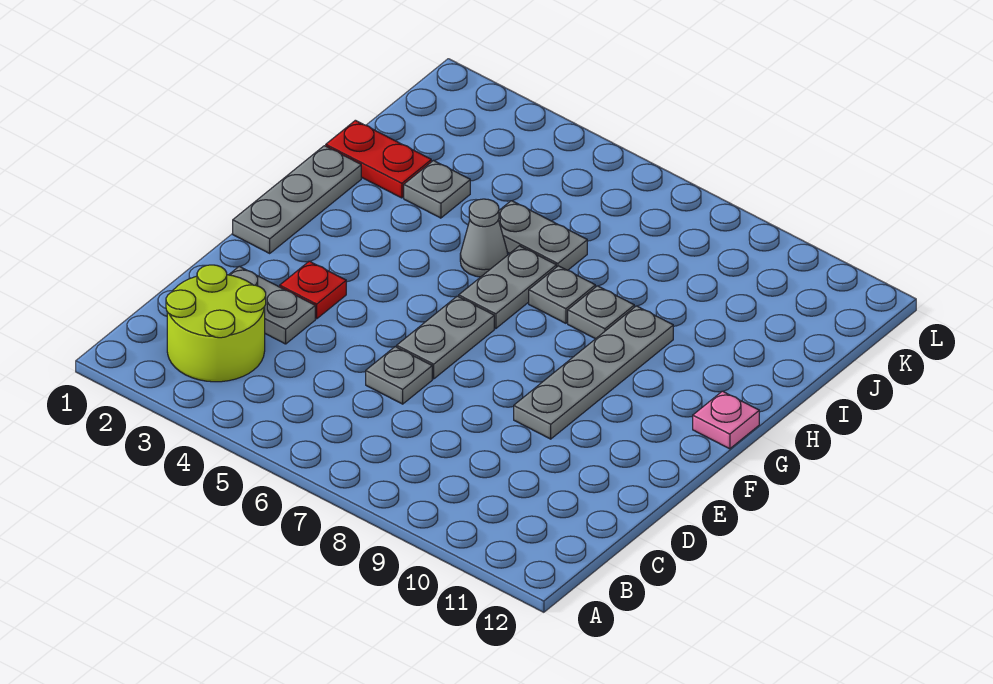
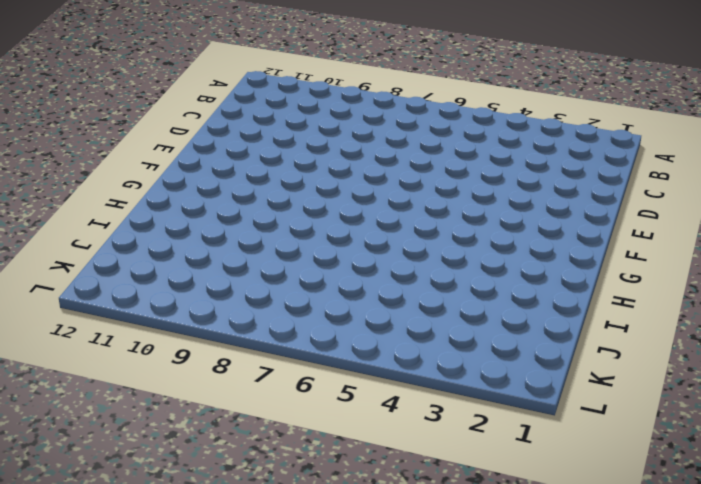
none -> lime round brick B2:C3 level 1
none -> grey plate D2:D3 level 1
none -> grey plate D6 level 1

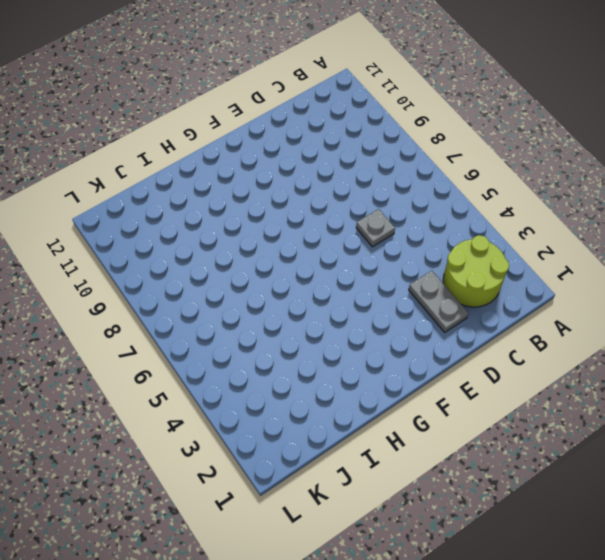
none -> red plate E3 level 1
none -> grey plate E6:F6 level 1
none -> grey plate E9:H9 level 1

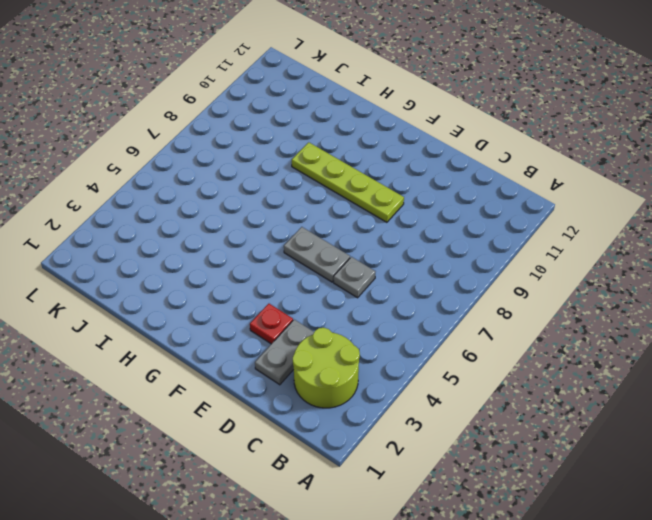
lime plate E9:H9 level 1 -> grey plate E9:H9 level 1
none -> grey plate F1:H1 level 1
none -> grey plate G6:H6 level 1
none -> pink plate G12 level 1

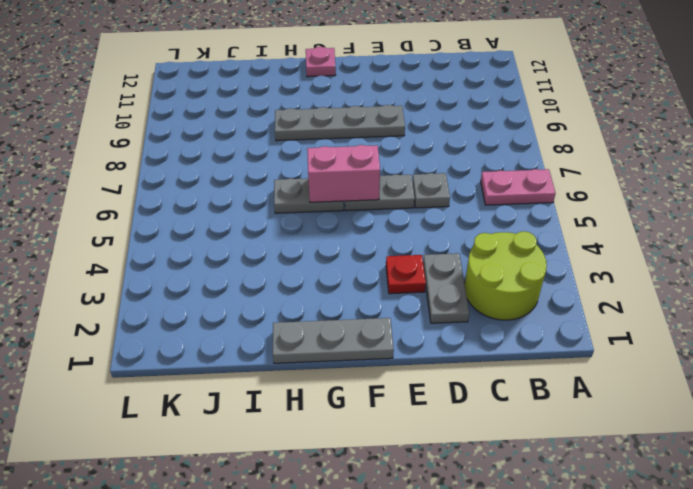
pink plate A6:B6 level 1 -> none
pink brick F6:G6 level 2 -> none
none -> grey cone H5 level 1
none -> grey plate H7 level 1
none -> grey plate H8 level 1

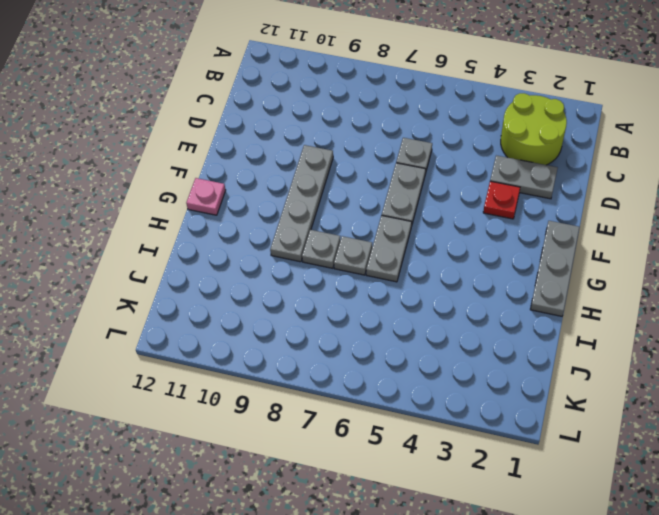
none -> grey cone H5 level 1
none -> red plate I1:I2 level 1
none -> grey plate I3 level 1

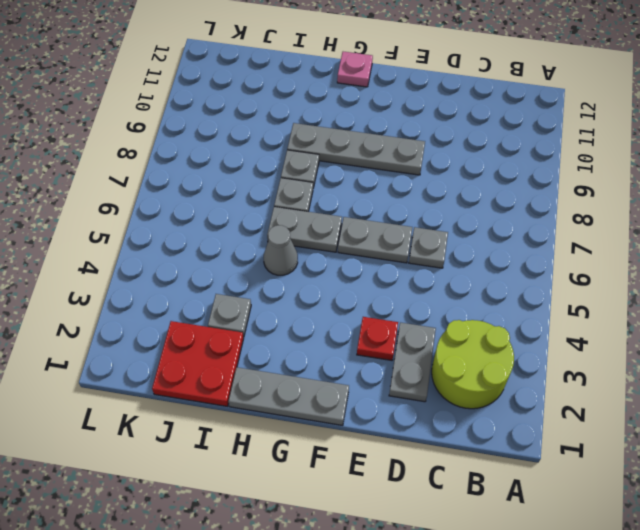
red plate I1:J2 level 1 -> red plate I1:I2 level 1
none -> grey plate I5:I6 level 1

